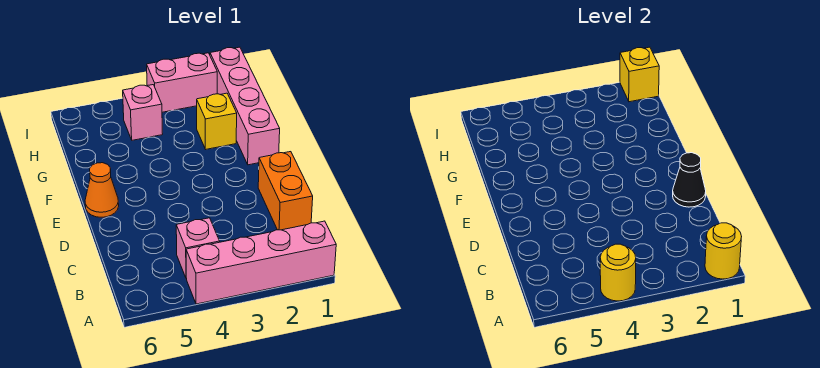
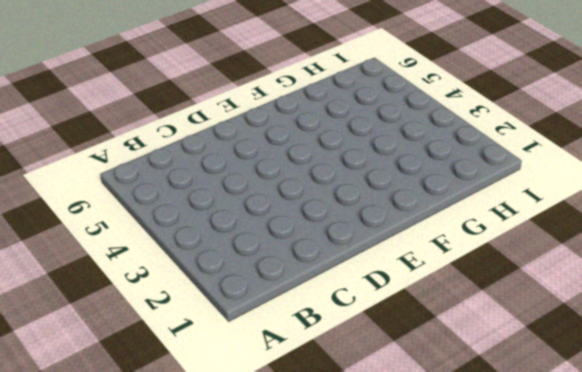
none -> pink brick A1:A4 level 1
none -> pink brick B4 level 1
none -> orange brick C1:D1 level 1

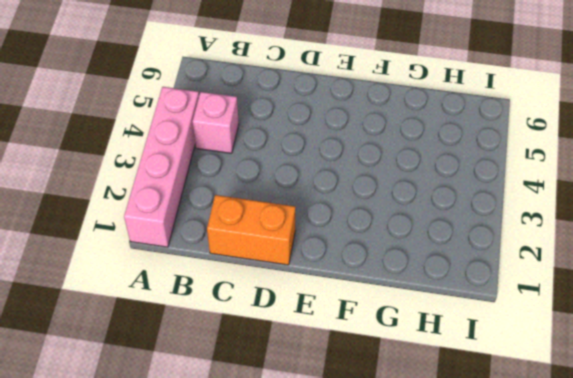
none -> orange cone E6 level 1
none -> pink brick F1:I1 level 1
none -> yellow brick G2 level 1

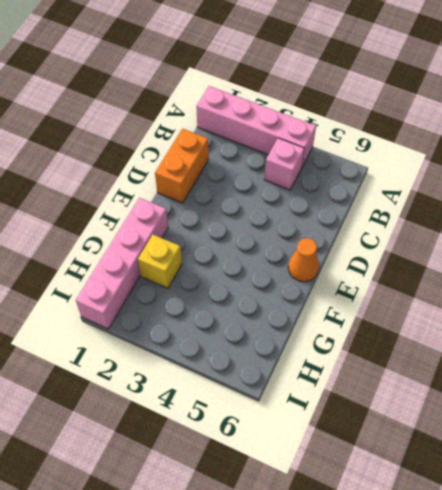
none -> pink brick H4 level 1
none -> pink brick I2:I3 level 1
none -> yellow round brick A1 level 2

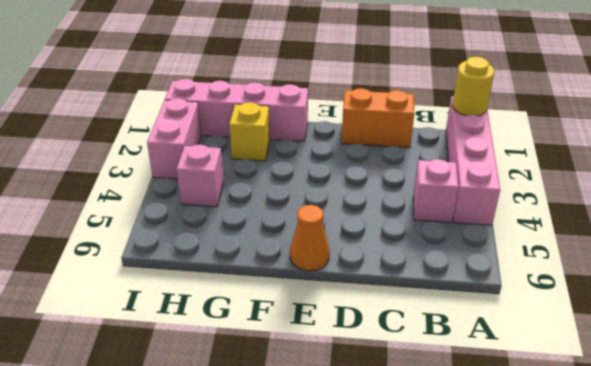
none -> yellow round brick A4 level 2
none -> black cone D1 level 2
none -> yellow brick I1 level 2

